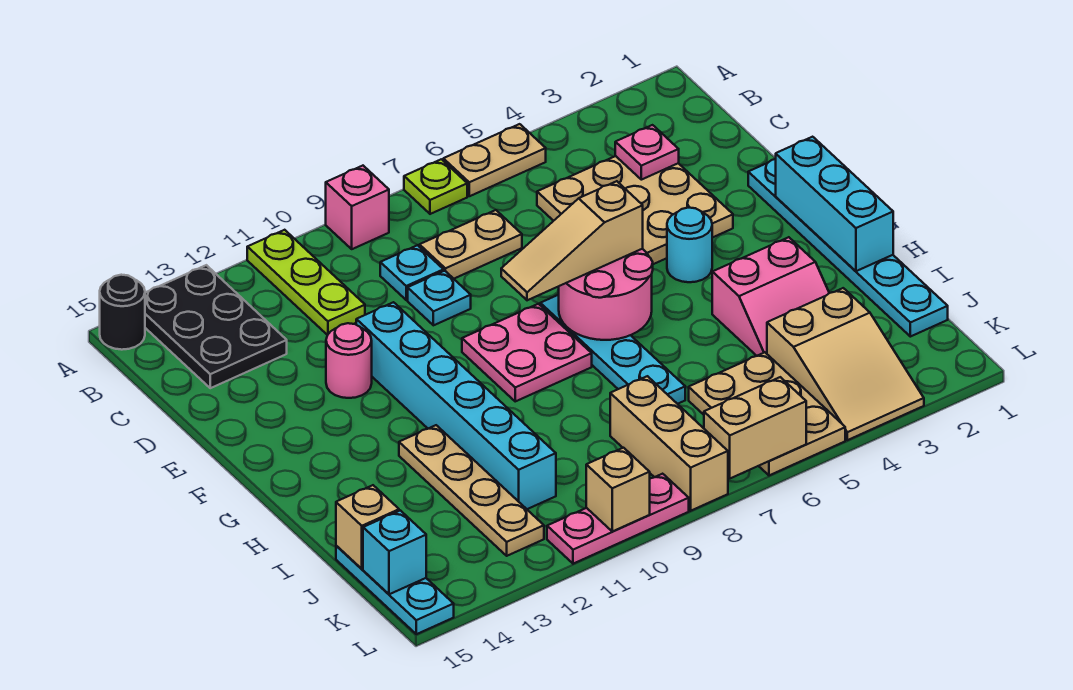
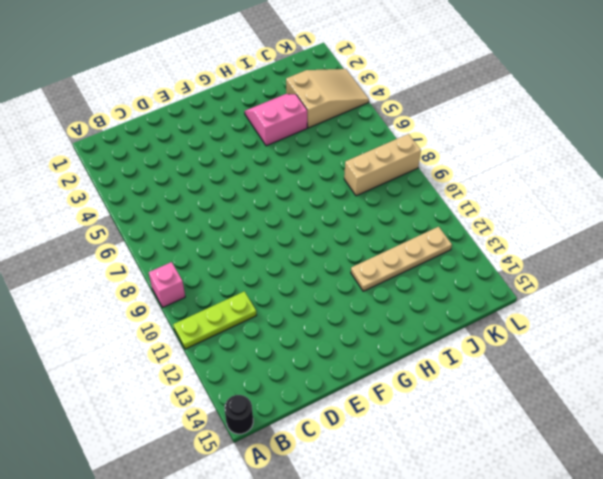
pink slope H3:I4 level 1 top 4 -> pink slope H3:I4 level 1 top H
none -> tan plate A5:A6 level 1
none -> lime plate A7 level 1
none -> black plate A13:C14 level 1
none -> tan plate C3:E5 level 1

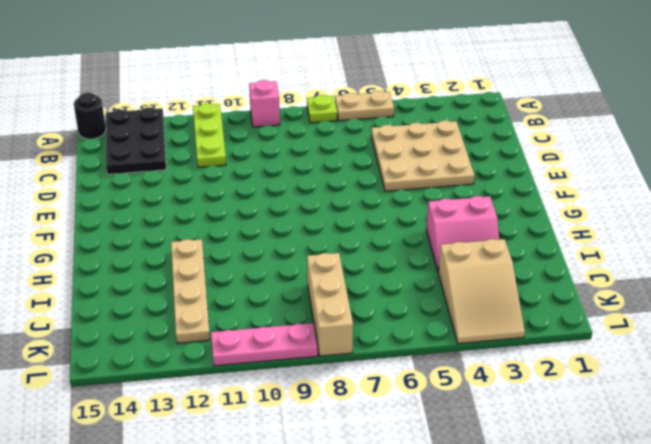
none -> tan plate C7:C8 level 1
none -> cyan plate C9 level 1
none -> cyan plate D9 level 1
none -> cyan plate E1:J1 level 1

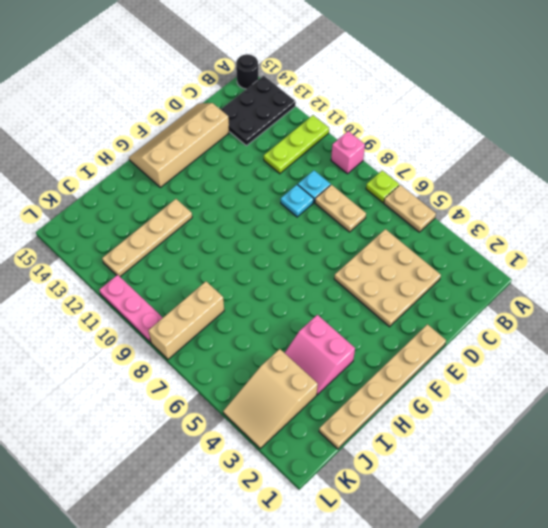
tan slope D14:G15 level 1 top 14 -> none
tan plate E1:J1 level 1 -> cyan plate E1:J1 level 1
none -> cyan brick E11:J11 level 1
none -> pink round brick E12 level 1
none -> cyan round brick F4 level 1
none -> cyan plate F7:I7 level 1

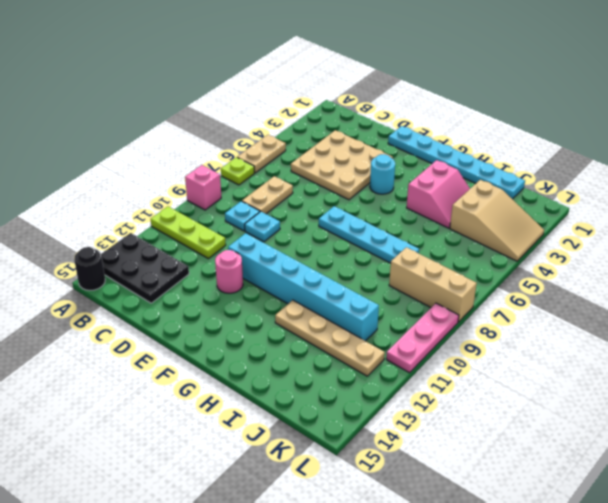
none -> pink plate F8:G9 level 1
none -> tan plate J5:L6 level 1
none -> cyan plate J15:L15 level 1
none -> pink plate C3 level 2

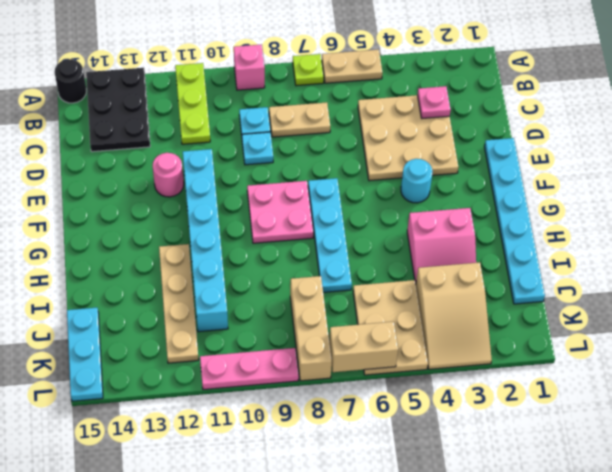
none -> cyan brick F1:H1 level 2
none -> pink round brick F6:G7 level 2
none -> tan brick J15 level 2
none -> cyan brick K15 level 2

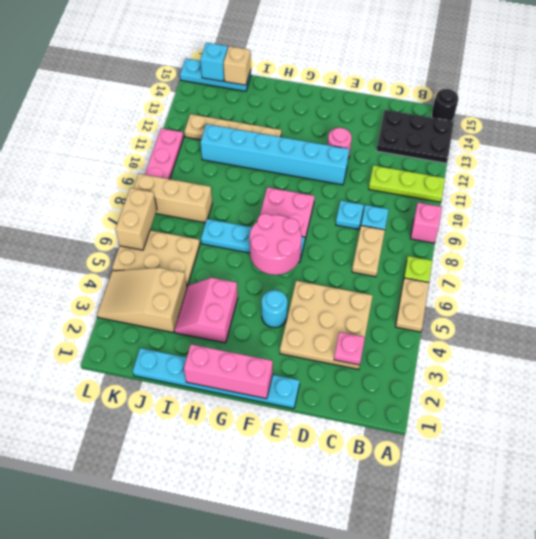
pink brick F1:H1 level 2 -> cyan brick F1:H1 level 2
none -> tan brick L10 level 2
none -> tan slope F6:F8 level 3 top 6

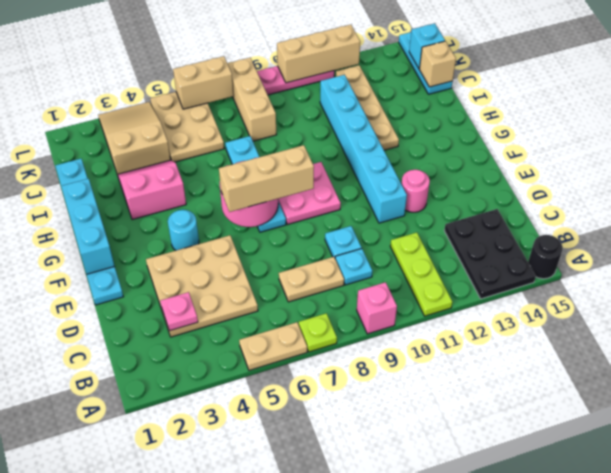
tan brick F6:F8 level 3 -> tan slope F6:F8 level 3 top 6
tan brick L10:L12 level 2 -> tan brick L10 level 2

